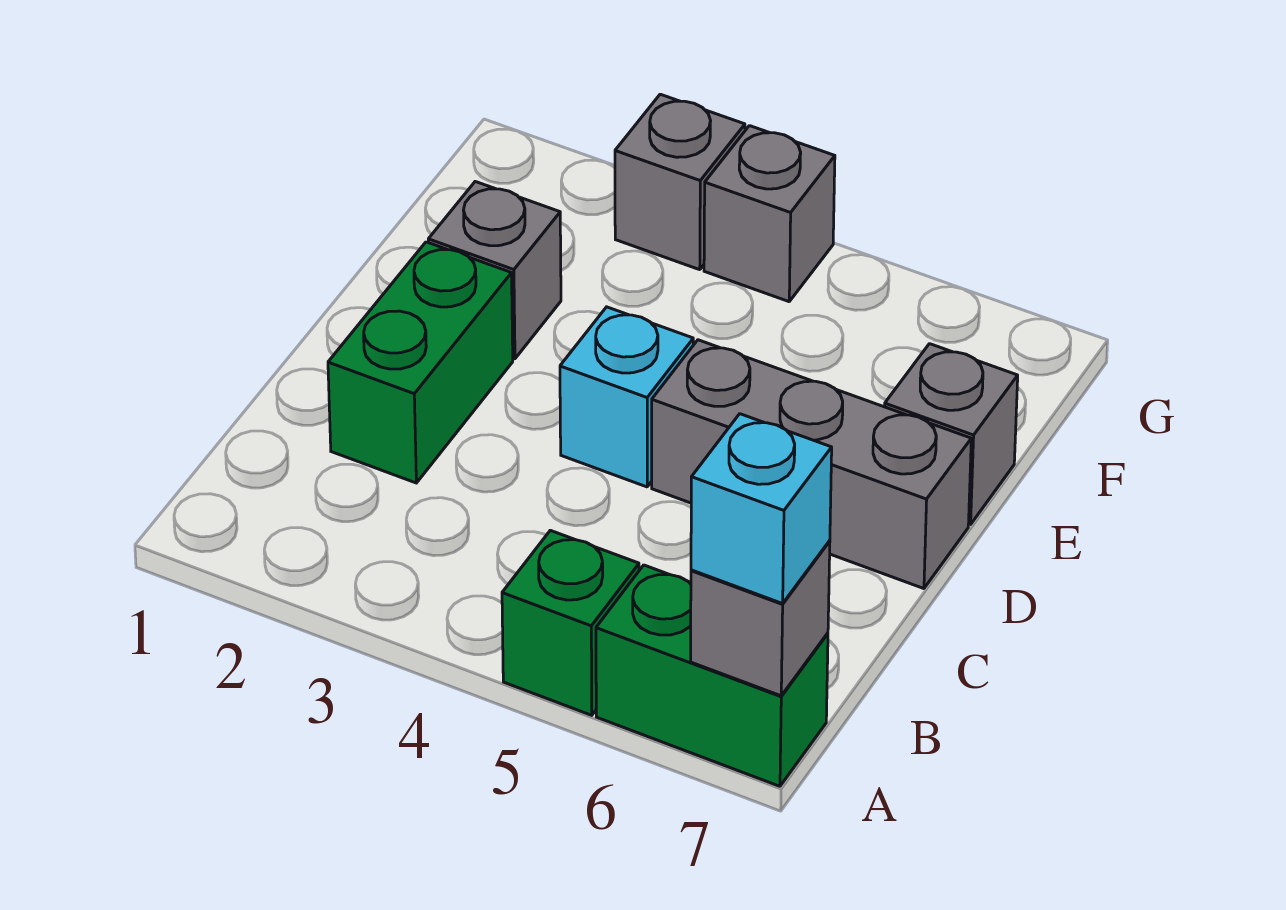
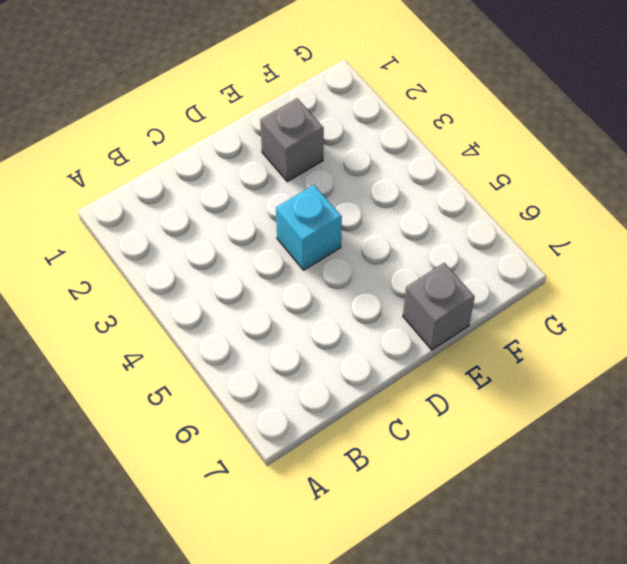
none -> green brick A5 level 1
none -> green brick A6:A7 level 1

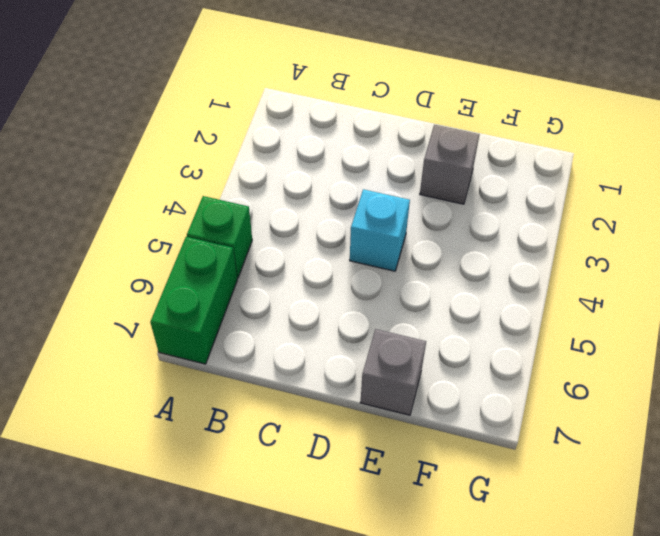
none -> green brick C2:D2 level 1
none -> grey brick D5:D7 level 1

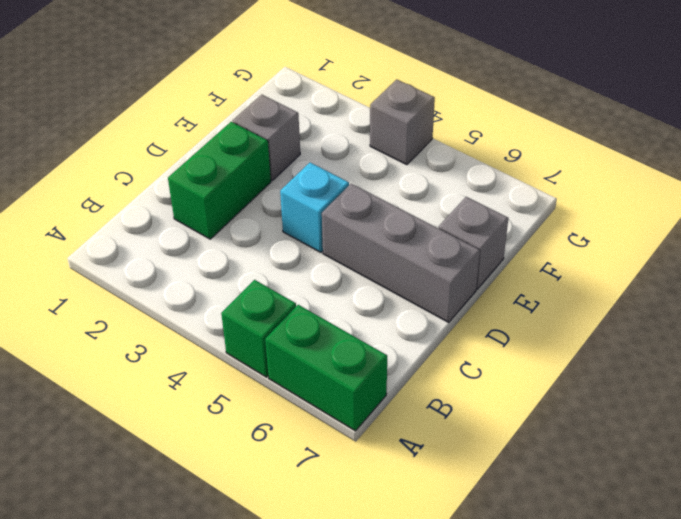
none -> grey brick G3 level 1
none -> grey brick A7 level 2

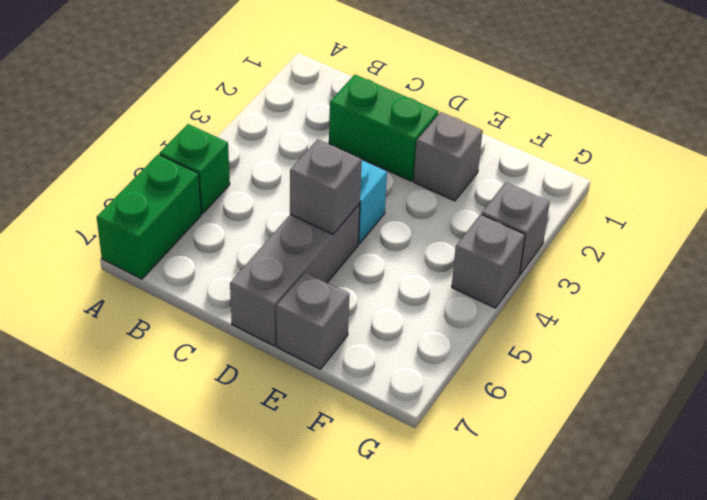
grey brick D5 level 2 -> grey brick A7 level 2
none -> cyan brick A7 level 3

